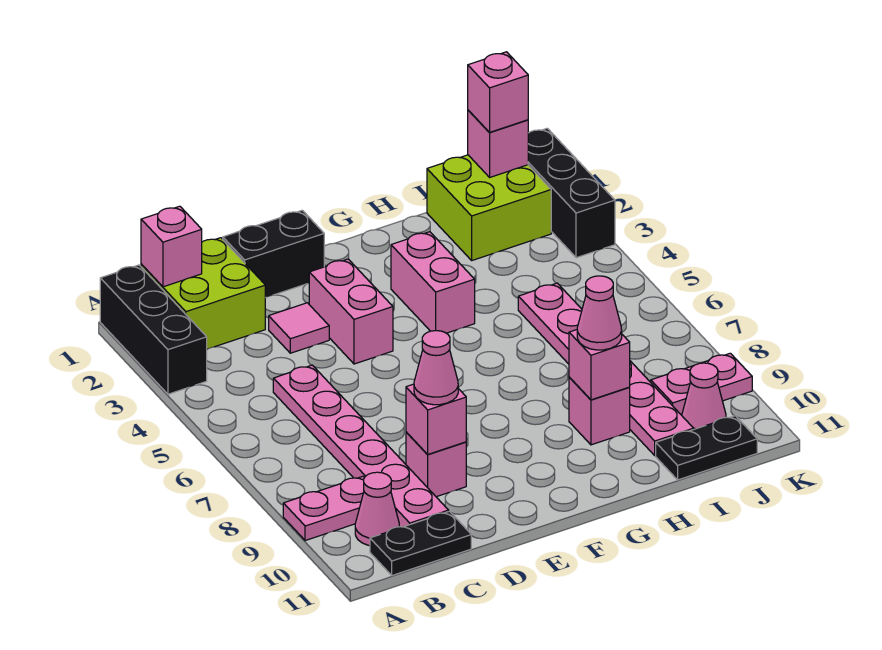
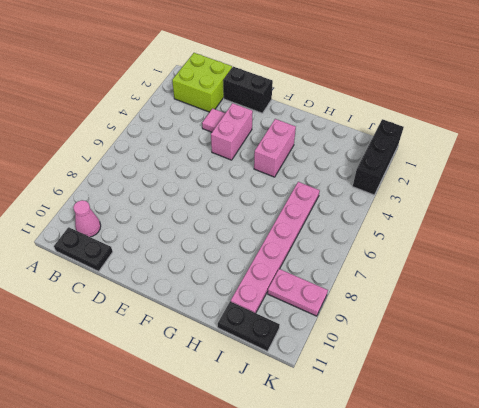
none -> black brick A1:A3 level 1
none -> pink plate A9:B9 level 1
none -> pink plate C5:C10 level 1

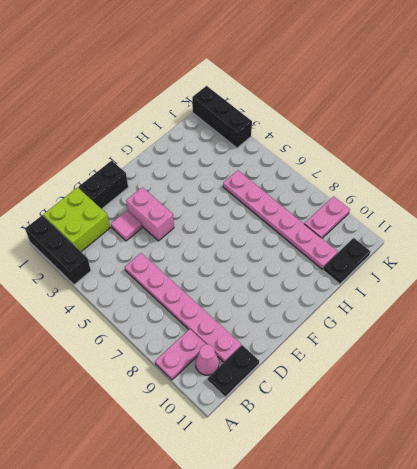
none -> pink brick D9 level 1
none -> pink brick G3:G4 level 1
none -> pink brick H9 level 1

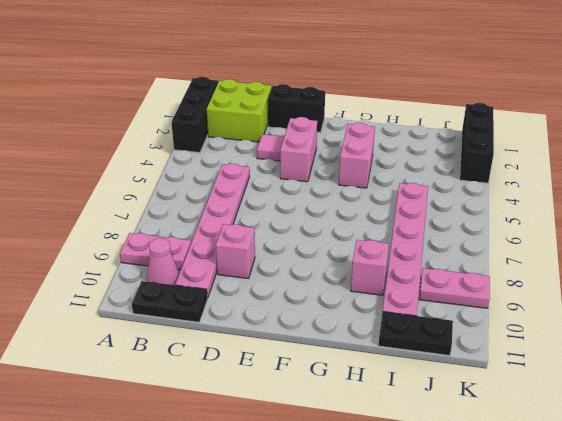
none -> lime brick I1:J2 level 1
none -> pink cone J10 level 1
none -> pink brick B1 level 2

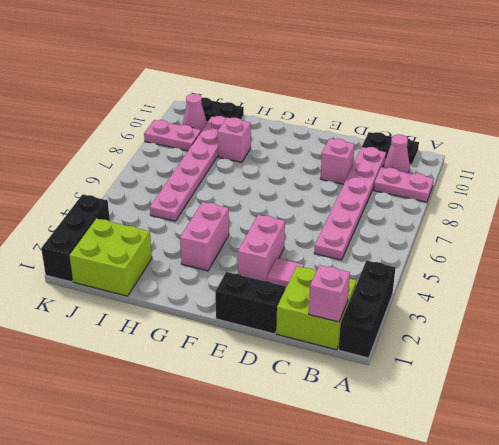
none -> pink brick D9 level 2
none -> pink brick H9 level 2
none -> pink brick J1 level 2

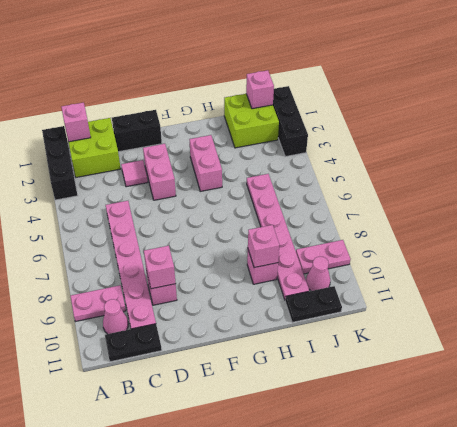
none -> pink cone D9 level 3
none -> pink cone H9 level 3
none -> pink brick J1 level 3

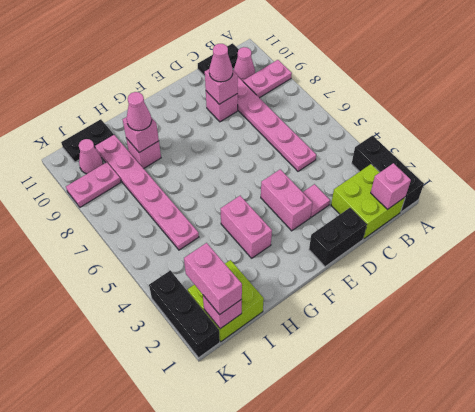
pink brick J1:J2 level 3 -> pink brick J1 level 3

